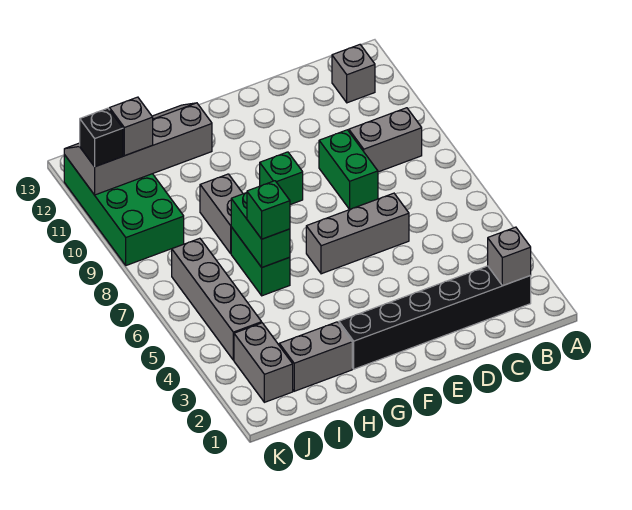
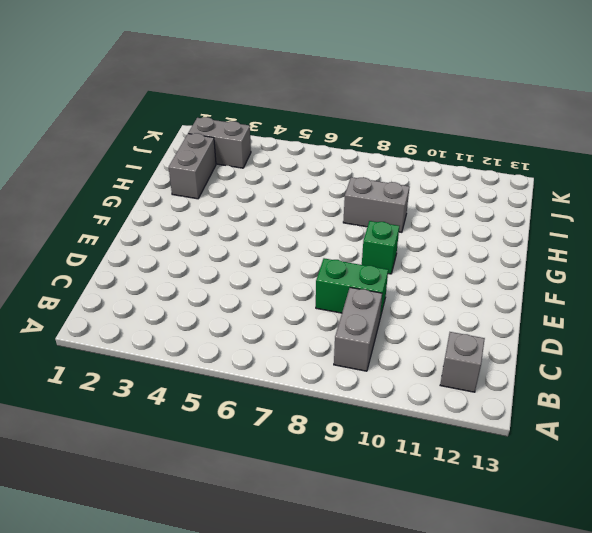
none -> black brick B2:G2 level 1
none -> grey brick D6:F6 level 1
none -> green brick H6:H7 level 1

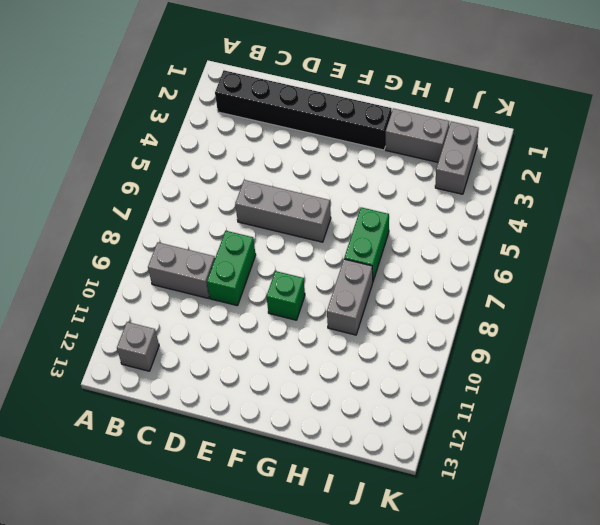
none -> grey brick J4:J7 level 1
none -> green brick J9:K12 level 1
none -> grey brick B2 level 2

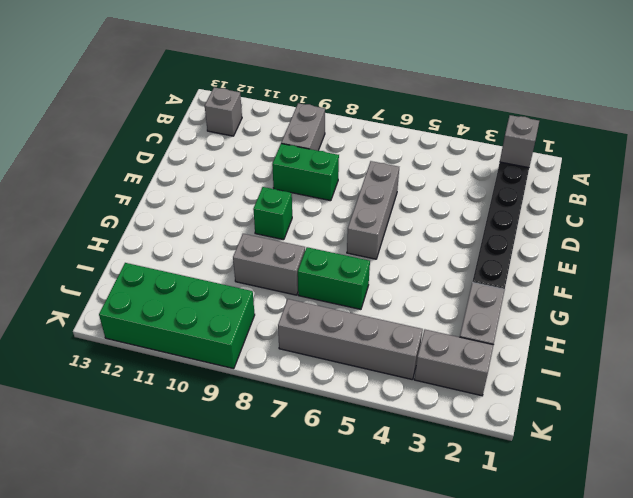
none -> green brick H6:H7 level 2
none -> grey slope H11:K12 level 2 top 11
none -> green brick H6 level 3

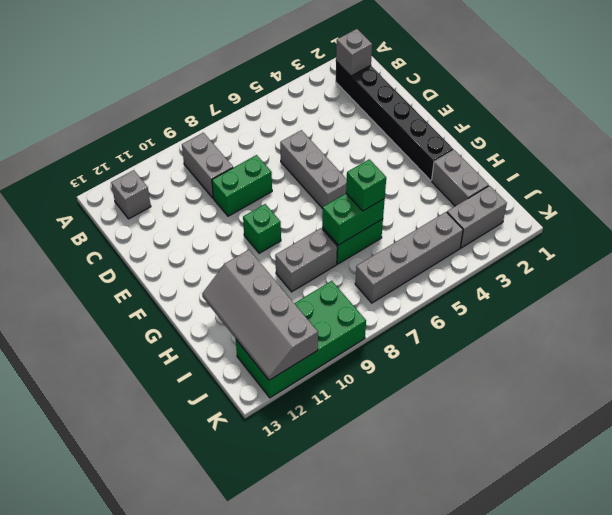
none -> grey brick J11 level 3
none -> black brick K11 level 3

